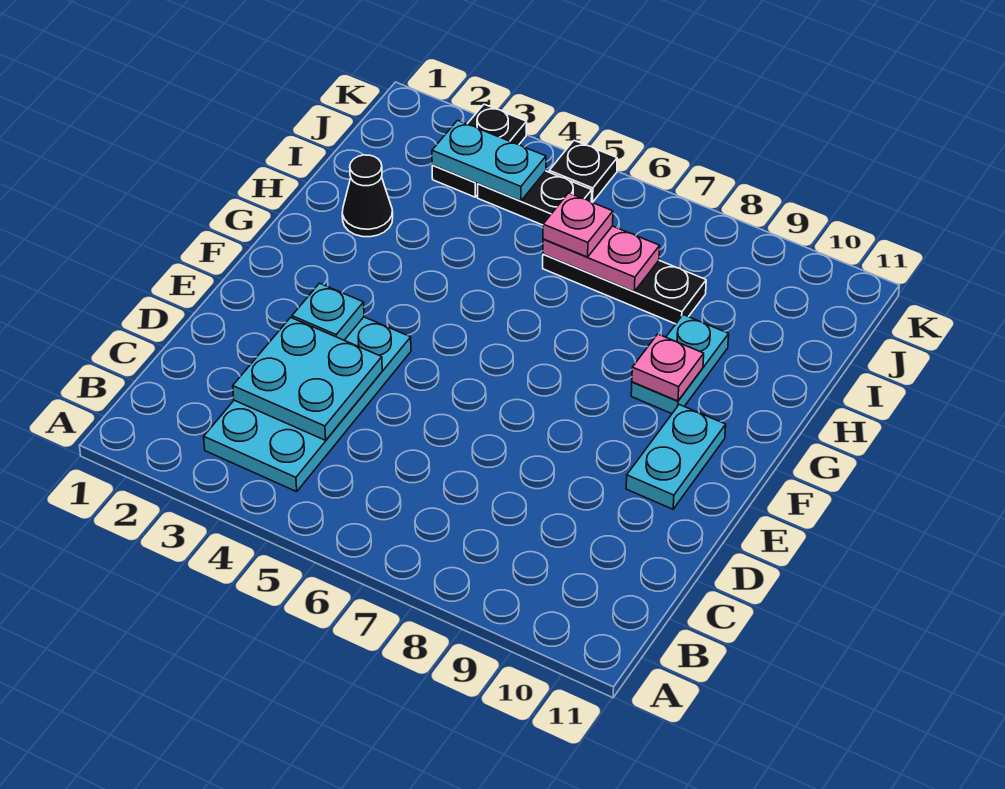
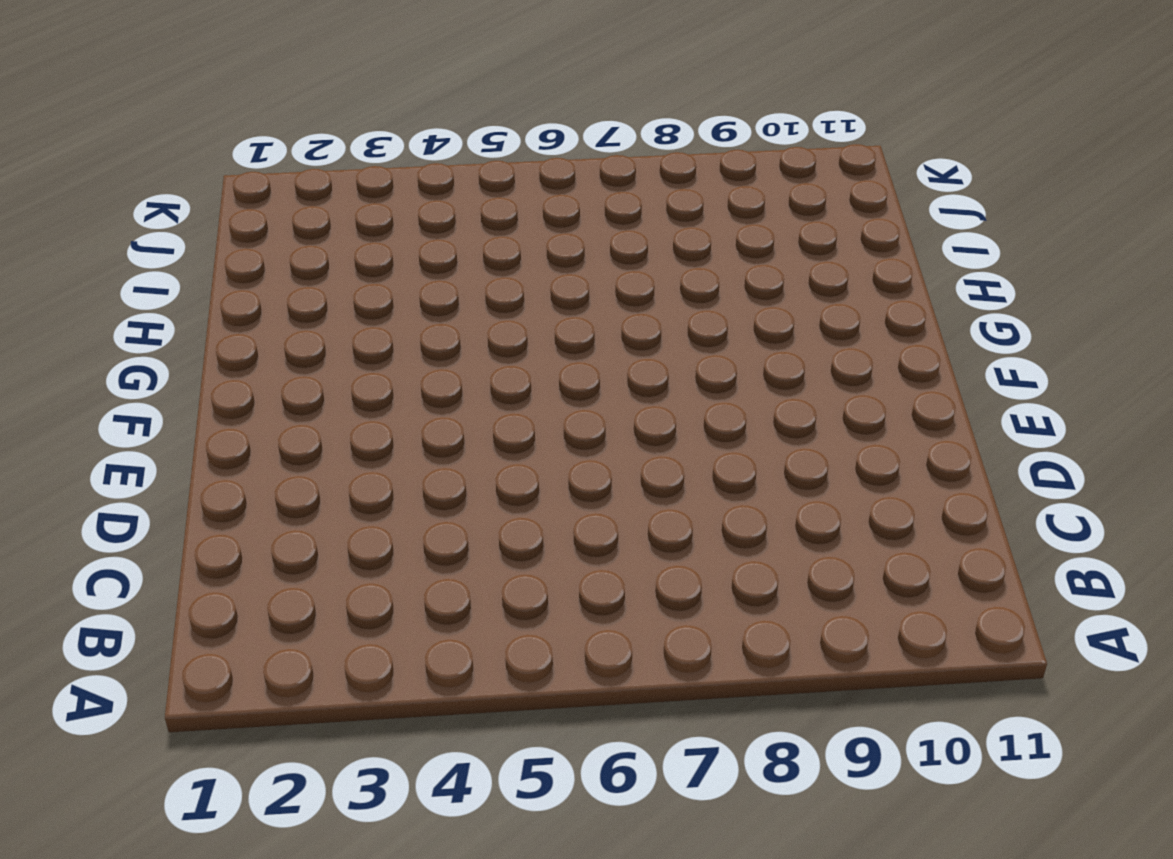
none -> cyan plate B3:E4 level 1
none -> cyan plate E10:F10 level 1
none -> cyan plate G9:H9 level 1

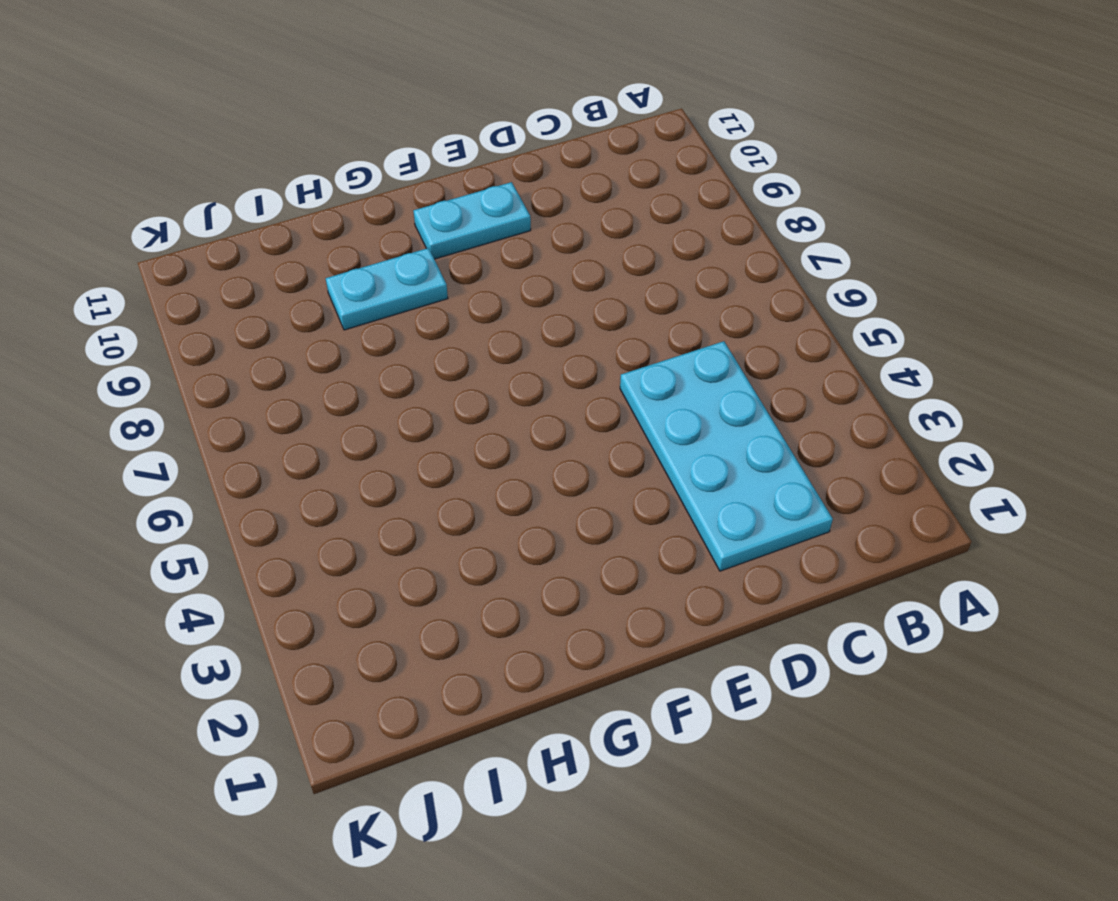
cyan plate C2:D5 level 1 -> cyan plate B3:E4 level 1
none -> black cone H2 level 1
none -> black plate I6:I8 level 1
none -> black plate J3:K3 level 1

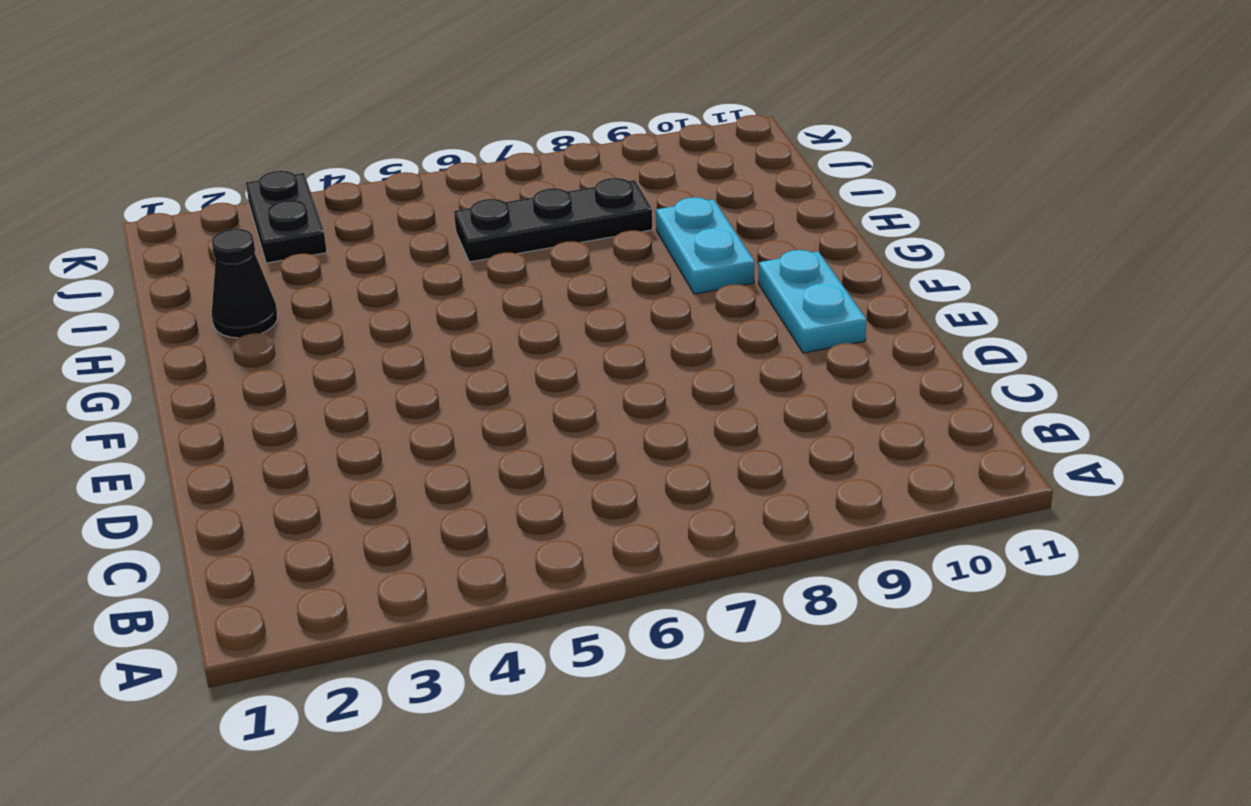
none -> cyan plate B3:E4 level 1
none -> black plate J4:J5 level 1
none -> black plate K5 level 1

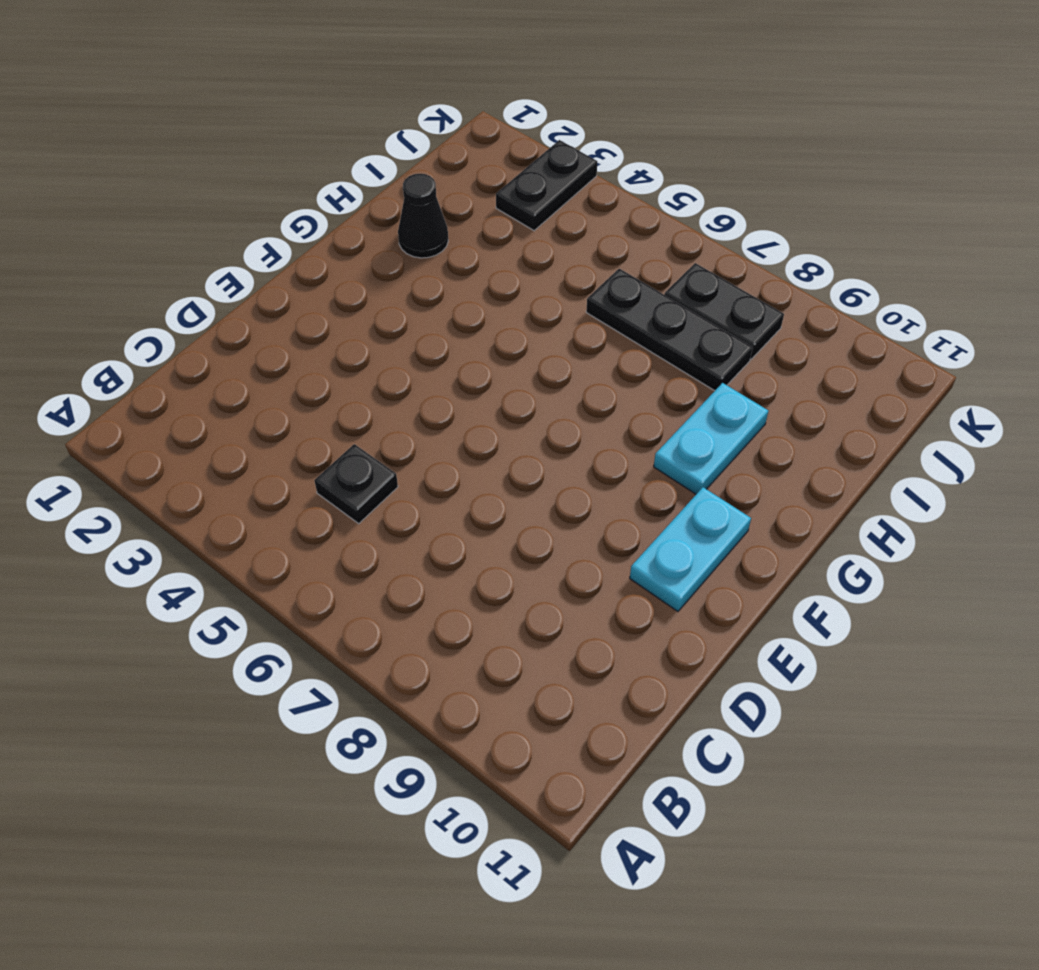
black plate C5 level 1 -> black plate K5 level 1
black plate J7:J8 level 1 -> black plate J4:J5 level 1
none -> cyan plate B3:E4 level 1
none -> cyan plate C3:D4 level 2
none -> cyan plate E3 level 2

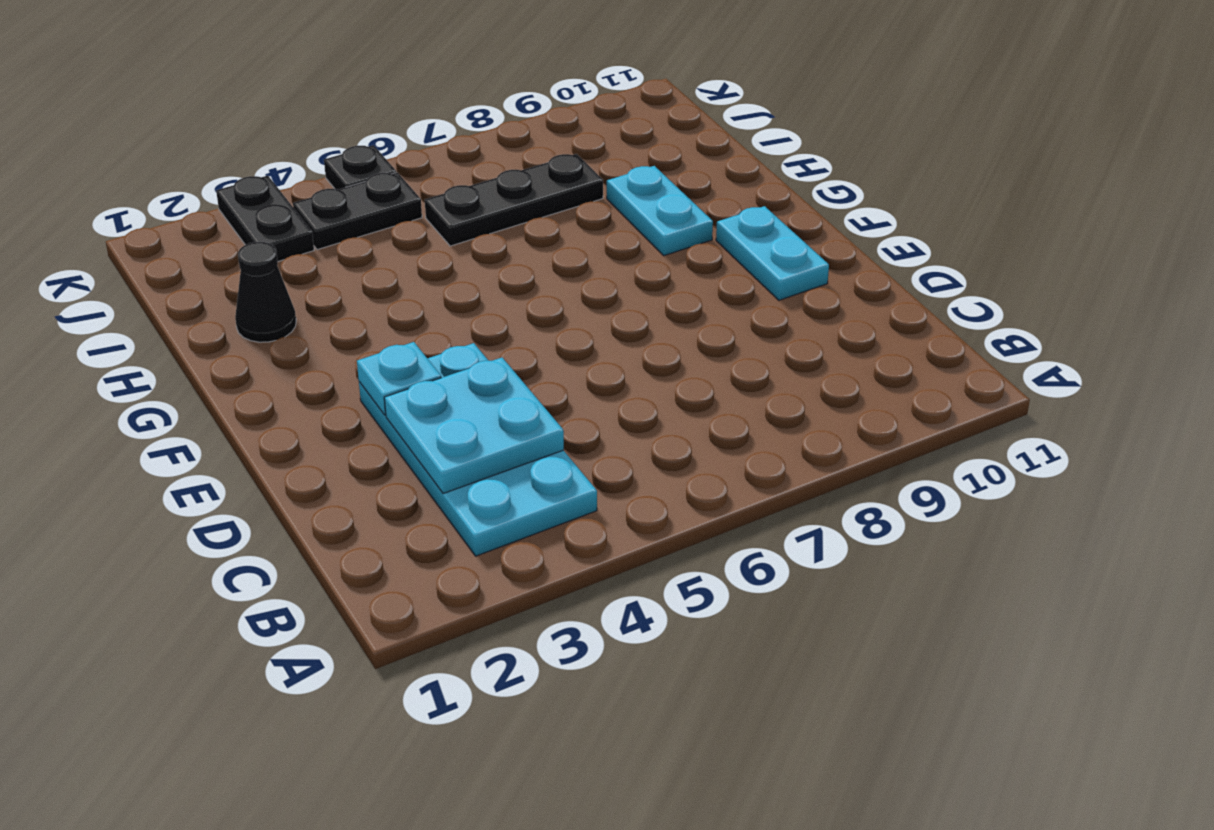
none -> pink plate G9 level 2
none -> pink plate I6:I7 level 2
none -> cyan plate J3:J4 level 2

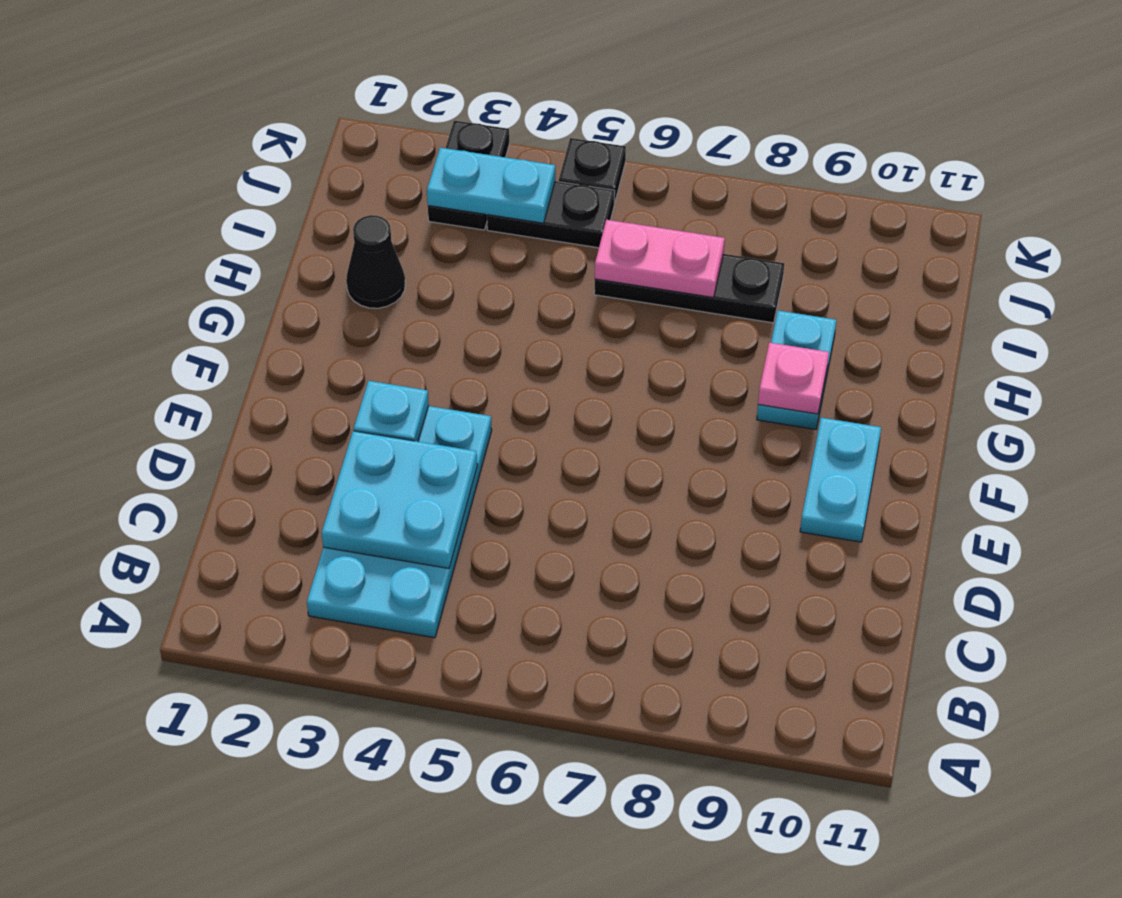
none -> pink plate I6 level 3

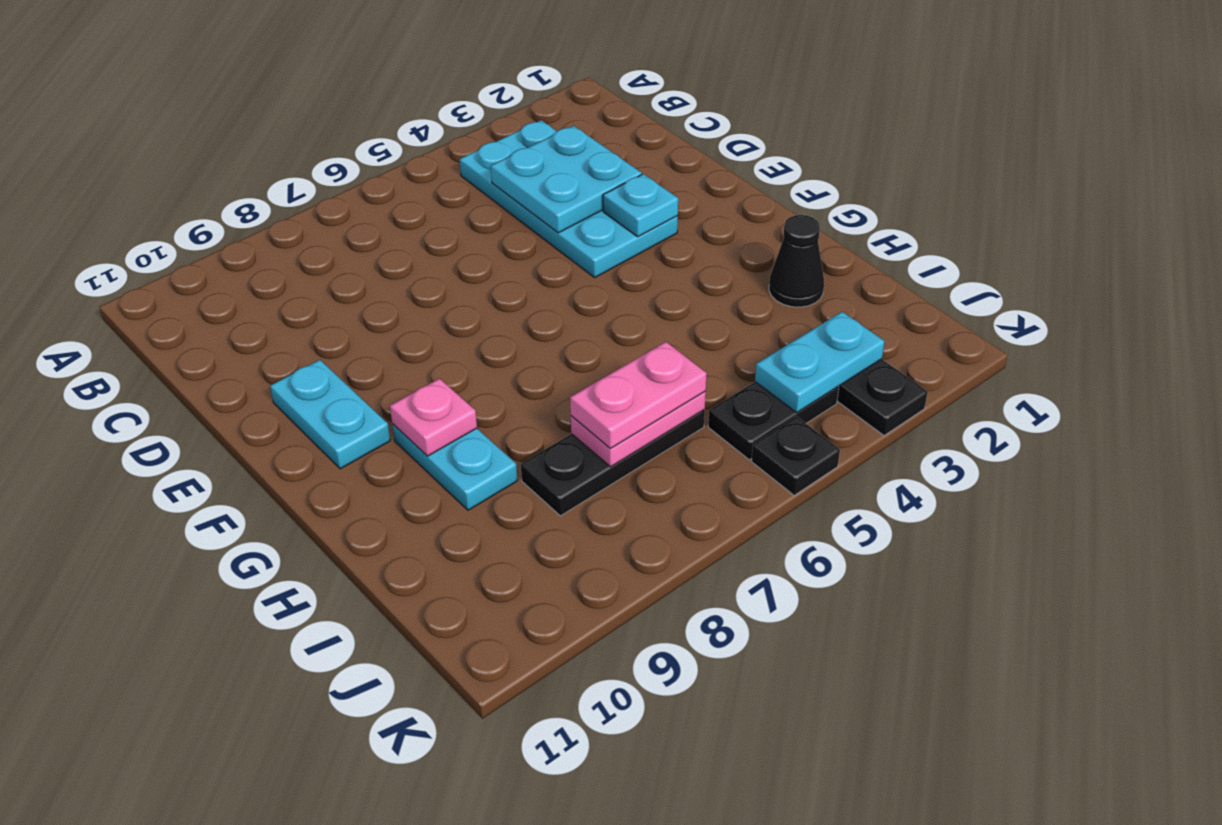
pink plate I6:I7 level 3 -> pink plate I6 level 3

